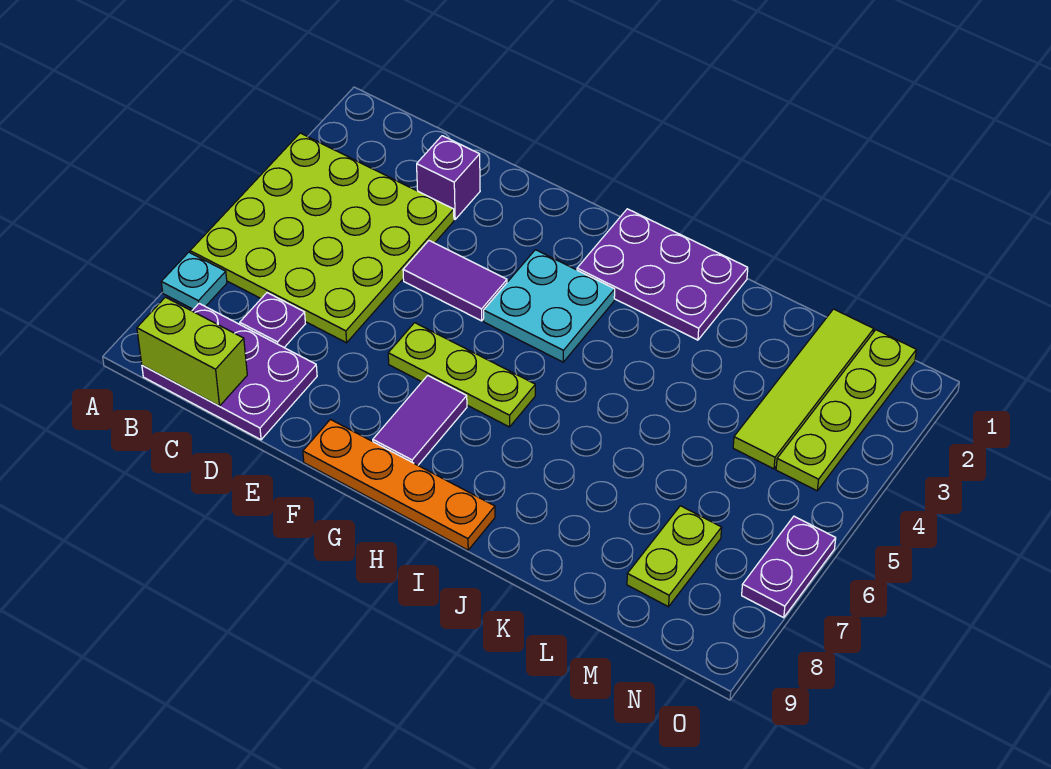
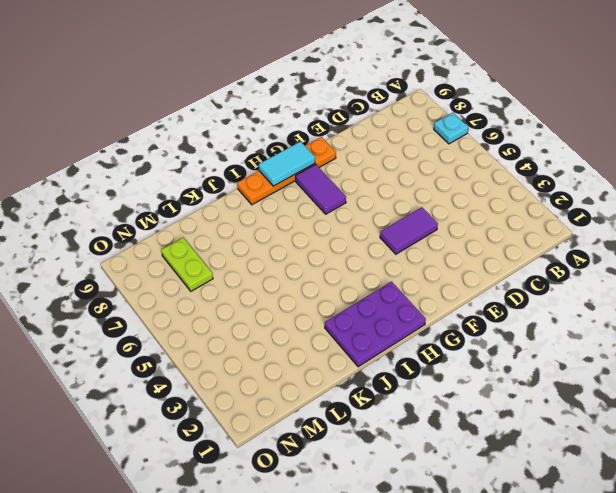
cyan tile G9:H9 level 2 -> none
none -> lime plate A3:D6 level 1
none -> purple plate B8:D9 level 1
none -> purple plate C7 level 1

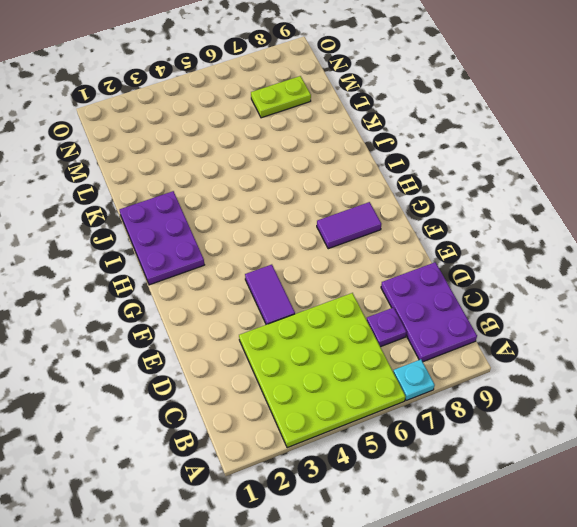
none -> purple brick D2 level 1
none -> lime plate F6:H6 level 1
none -> orange plate F9:I9 level 1

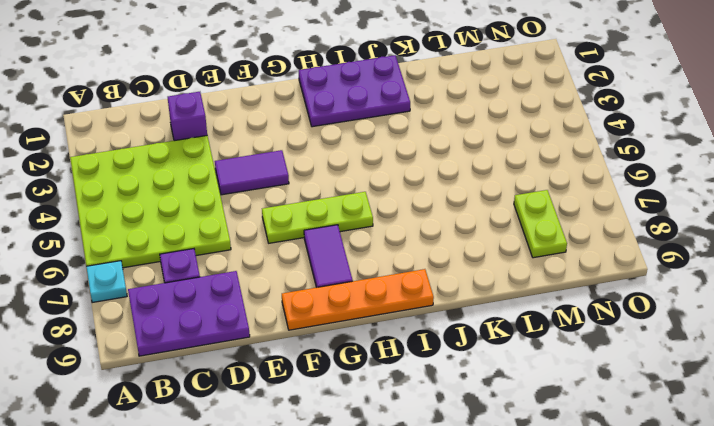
none -> cyan plate G3:H4 level 1
none -> lime tile M1:M4 level 1
none -> lime plate N1:N4 level 1

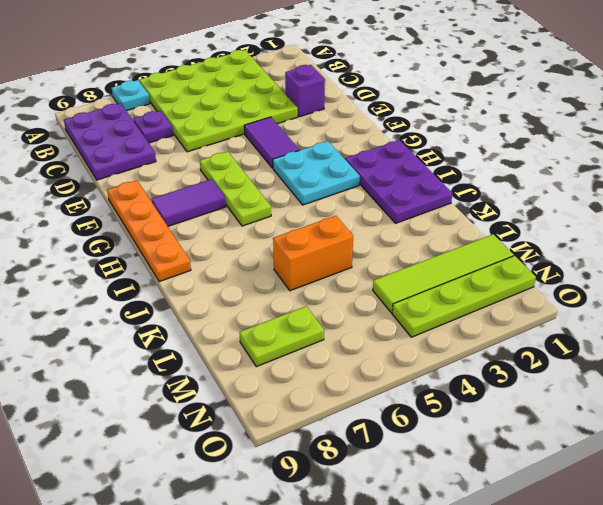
orange brick K5:K6 level 1 -> none
none -> purple plate O6:O7 level 1
none -> lime brick B9:C9 level 2

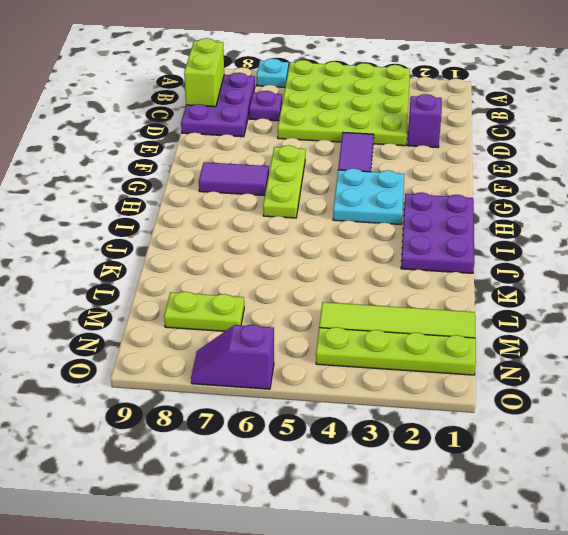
purple slope O6:O7 level 1 top 6 -> purple plate O6:O7 level 1
none -> orange plate F9:I9 level 1

